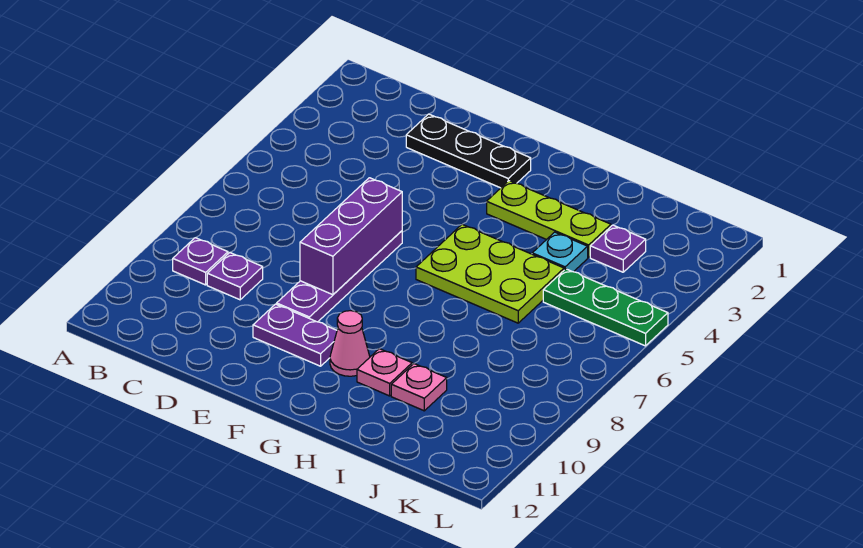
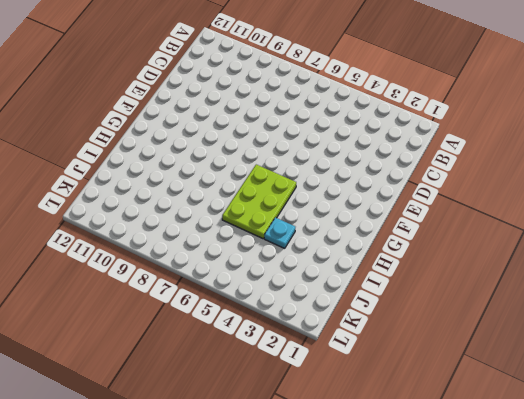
none -> purple plate B9 level 1
none -> purple plate C9 level 1
none -> black plate D2:F2 level 1

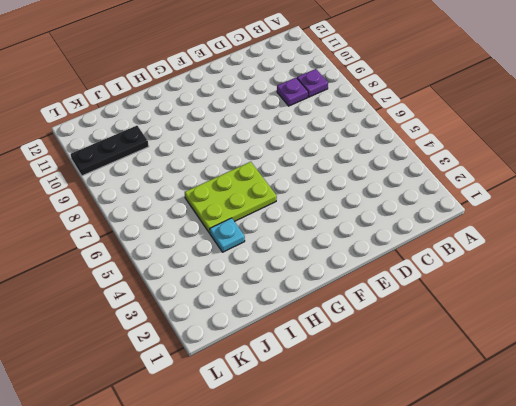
black plate J10:L10 level 1 -> black plate D2:F2 level 1
none -> purple plate E6:E9 level 1
none -> purple plate E10:F10 level 1
none -> lime plate G3:I3 level 1

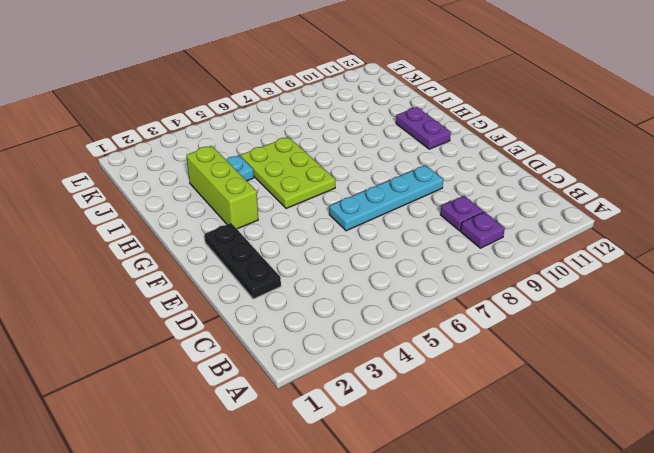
cyan plate E6:E9 level 1 -> purple plate E6:E9 level 1
lime brick G3:I3 level 1 -> lime plate G3:I3 level 1
purple plate G11:H11 level 1 -> purple plate E10:F10 level 1
none -> pink cone G10 level 1
none -> pink plate H10 level 1
none -> pink plate I10 level 1

